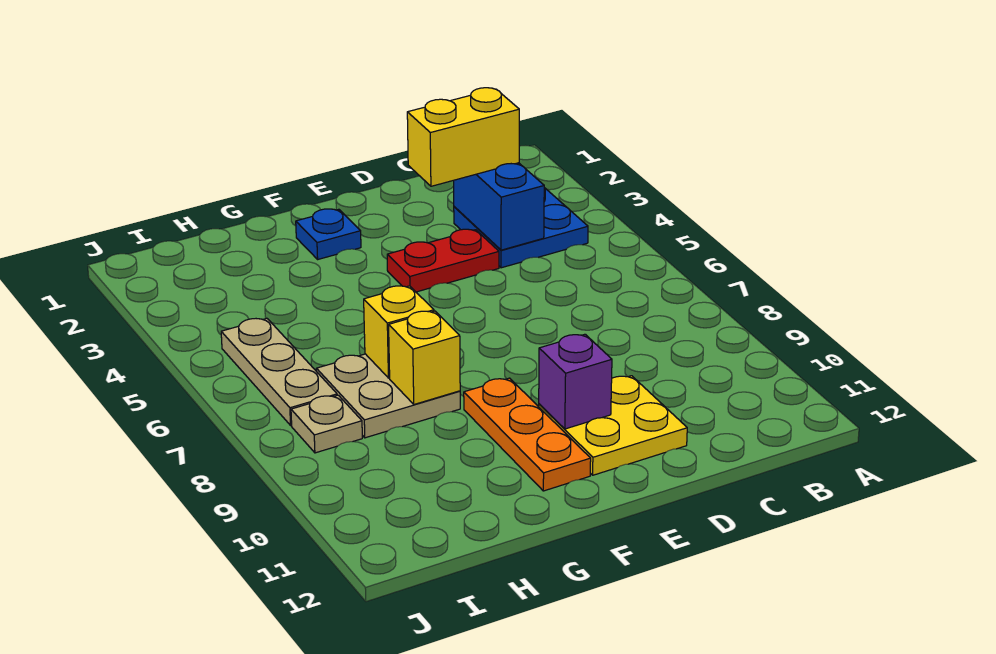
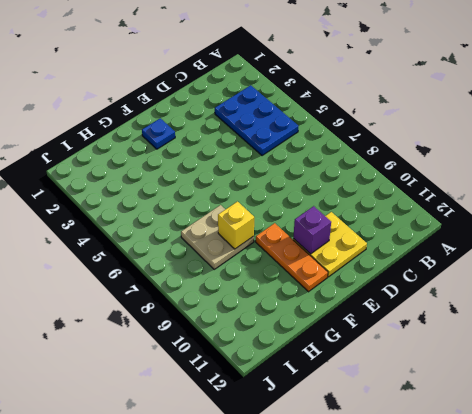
blue plate B3:C5 level 1 -> blue plate B3:C4 level 1
none -> red plate D4:E4 level 1
none -> tan plate I5:I7 level 1
none -> tan plate I8 level 1

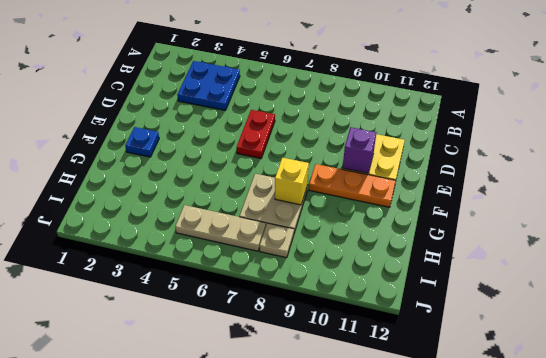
red plate D6:E6 level 1 -> red plate D4:E4 level 1
none -> blue brick C3:C4 level 2
none -> yellow brick G7 level 2
none -> yellow brick C3:D3 level 3

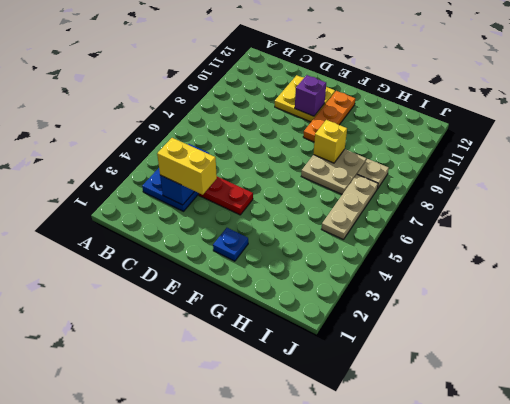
none -> yellow brick G7 level 2

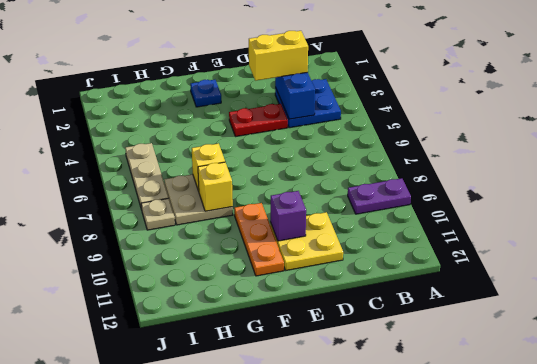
purple plate A9:B9 level 1 -> none

